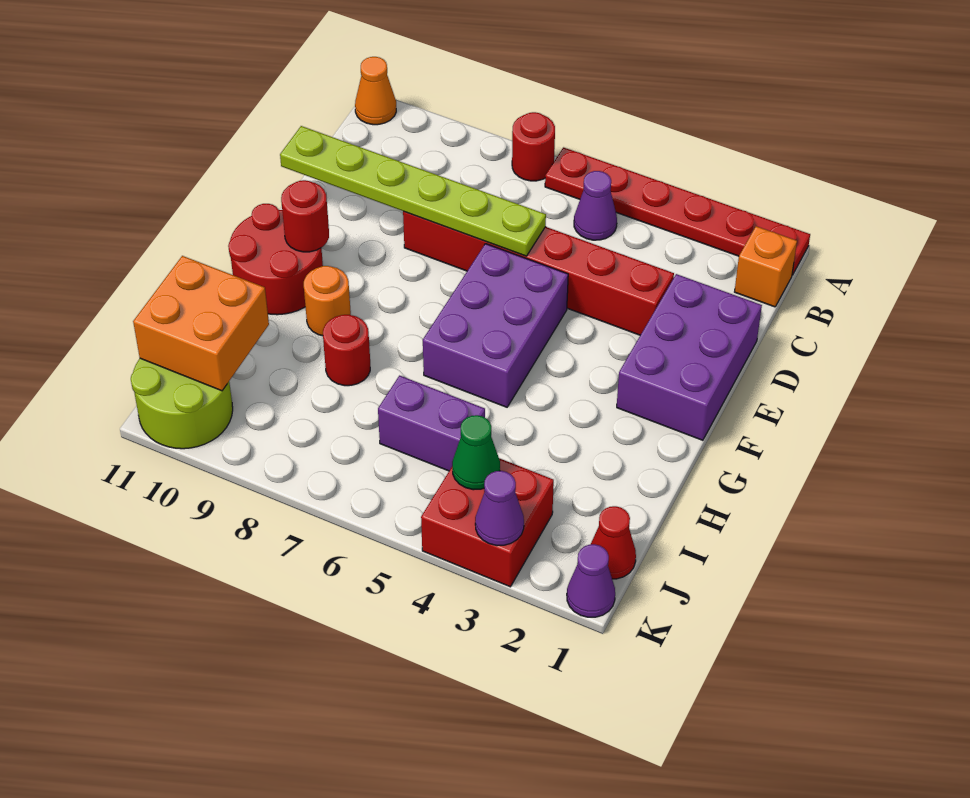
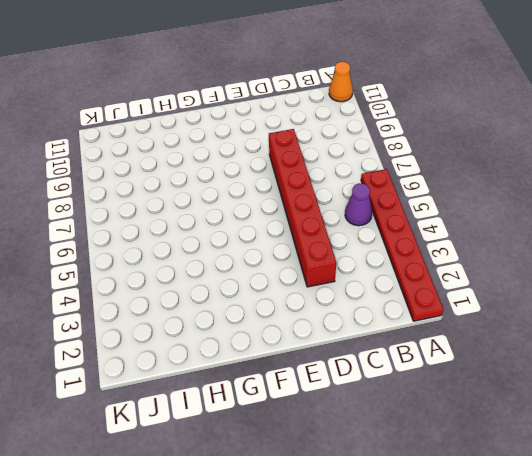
none -> red round brick A7 level 1
none -> orange brick B1 level 1
none -> purple brick D1:F2 level 1

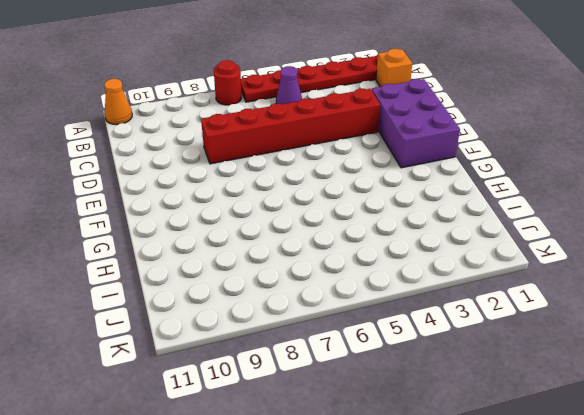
none -> purple brick E5:G6 level 1
none -> red round brick F10:G11 level 1
none -> orange round brick G9 level 1

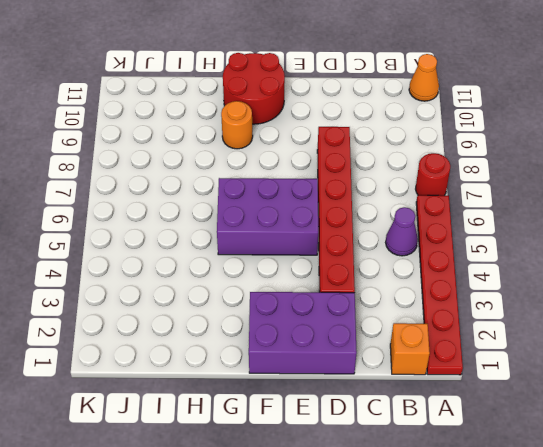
none -> red round brick H8 level 1
none -> purple brick I5:I6 level 1
none -> red cone J1 level 1

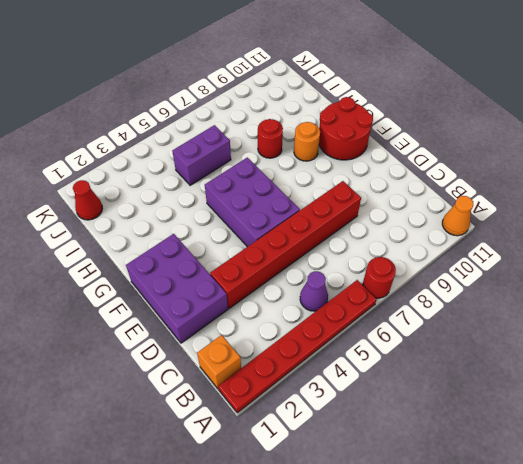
none -> red brick J3:K4 level 1
none -> lime round brick J10:K11 level 1
none -> purple cone K1 level 1

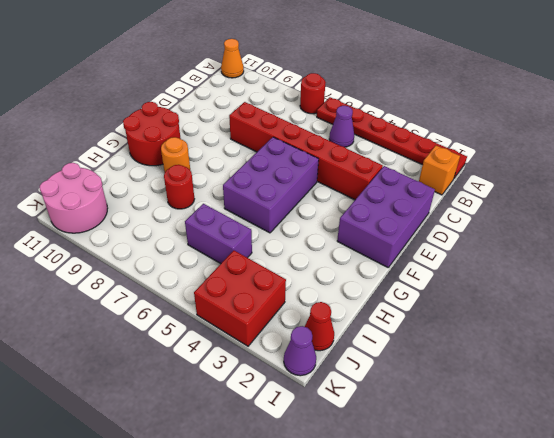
pink round brick J10:K11 level 1 -> lime round brick J10:K11 level 1
none -> lime plate D6:D11 level 2
none -> red round brick F10 level 2
none -> orange brick I10:J11 level 2

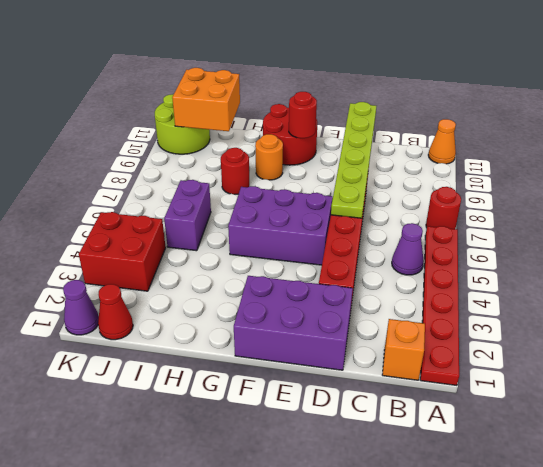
none -> green cone J4 level 2
none -> purple cone K3 level 2

